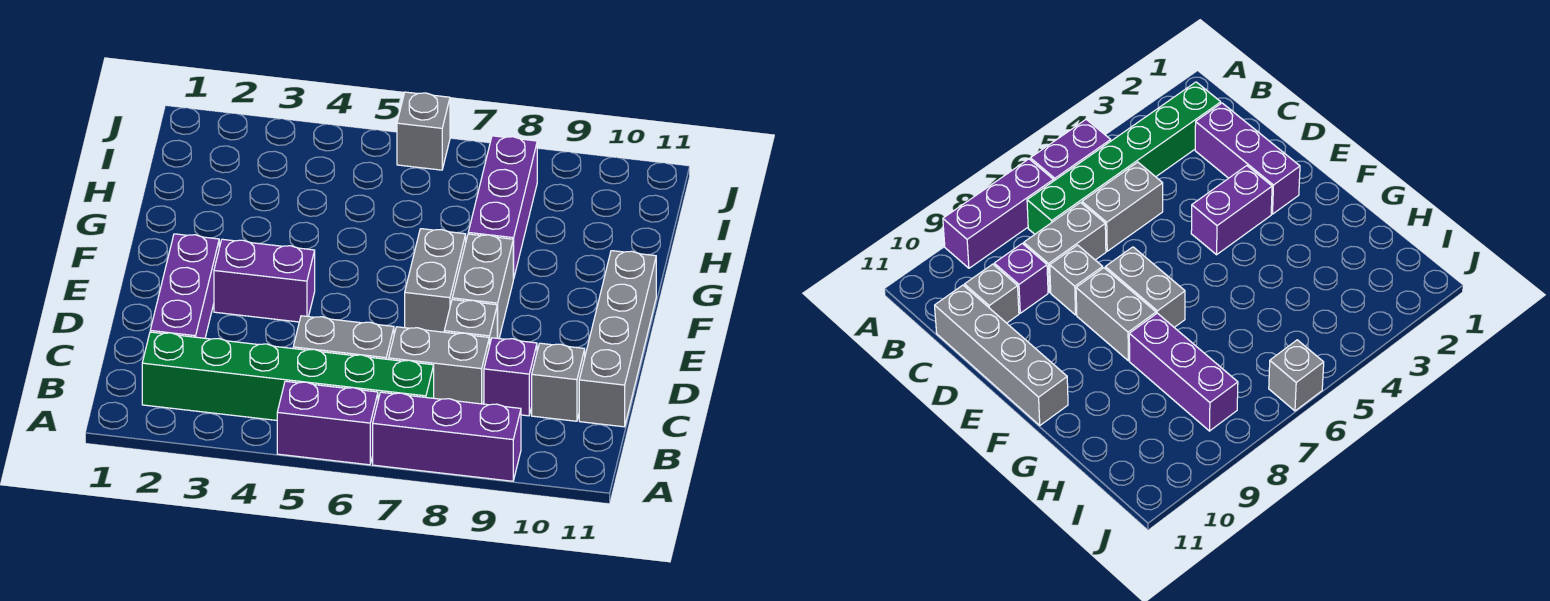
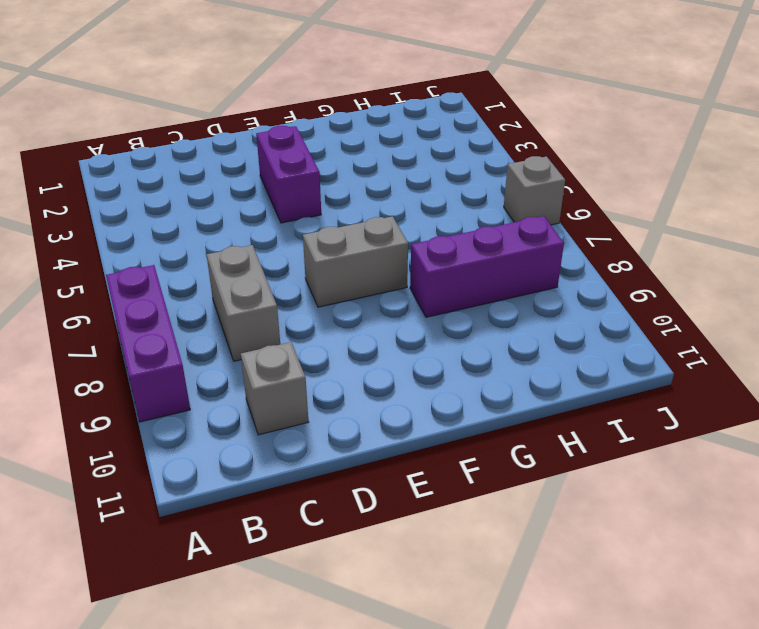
none -> purple brick A5:A6 level 1
none -> green brick B2:B7 level 1
none -> purple brick C2:E2 level 1

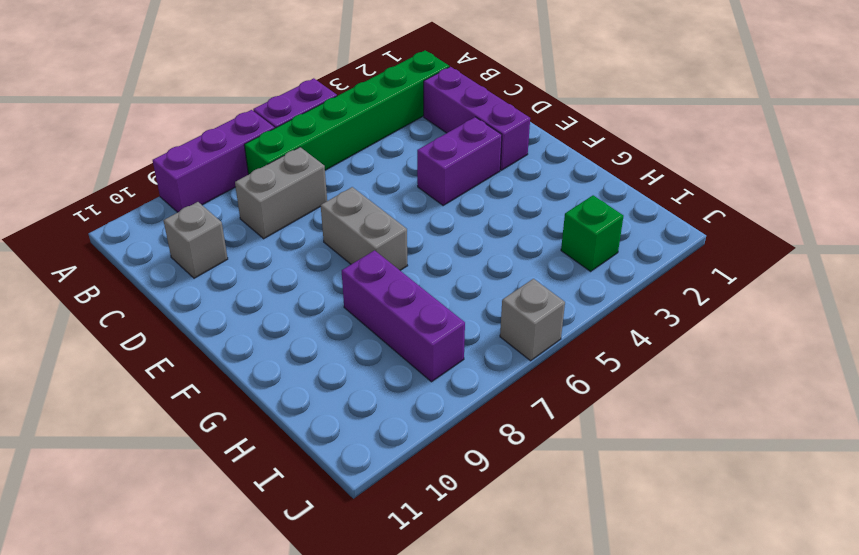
green brick I3 level 1 -> none
none -> grey brick C5:C6 level 1
none -> purple brick C9 level 1
none -> grey brick C11:F11 level 1

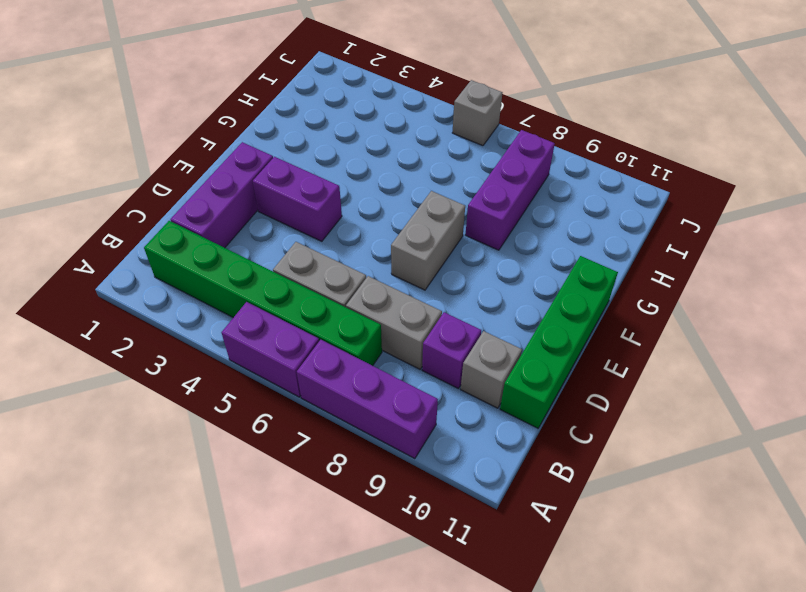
green brick C11:F11 level 1 -> grey brick C11:F11 level 1
none -> grey brick D8 level 1
none -> grey brick E8:F8 level 1

